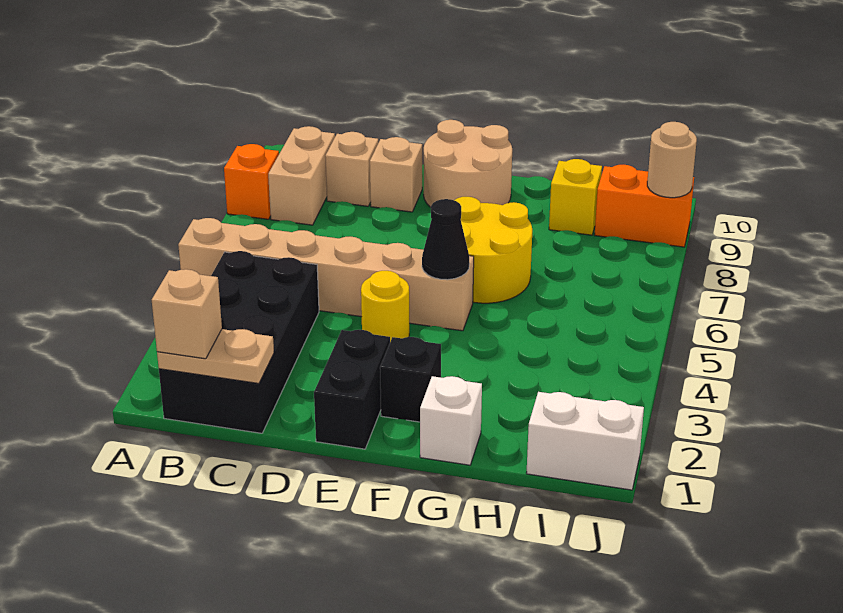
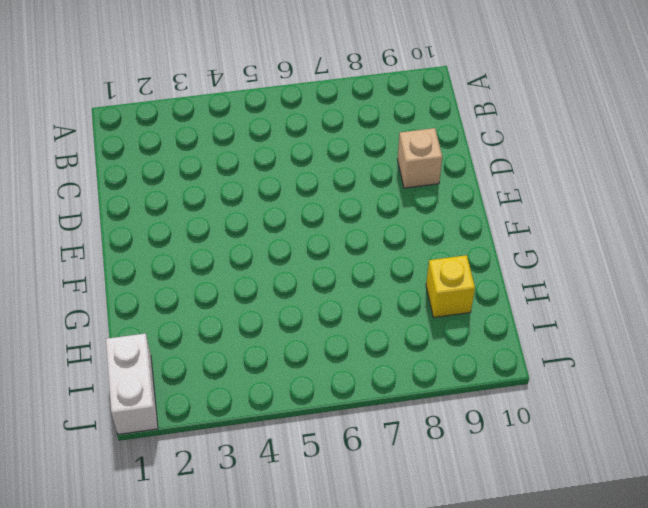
none -> tan brick A5:F5 level 1
none -> orange brick A8 level 1
none -> black brick B1:C4 level 1

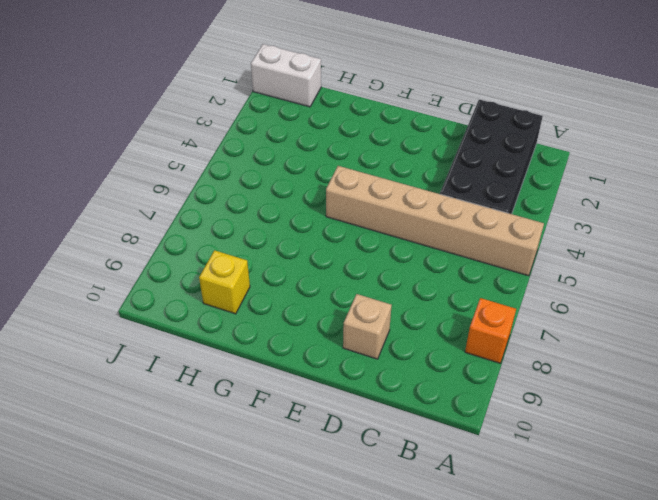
none -> tan brick B8:B9 level 1
none -> tan brick C9 level 1
none -> black brick E1:E2 level 1

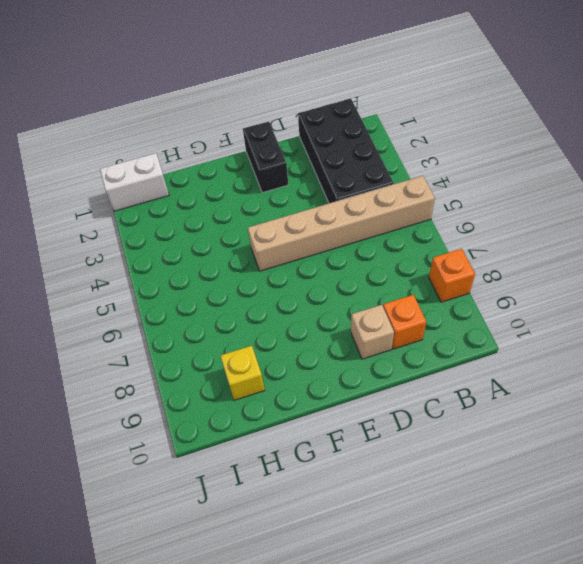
orange brick C9 level 1 -> tan brick C9 level 1
none -> tan brick B8:B9 level 1
none -> yellow round brick E4 level 1
none -> tan round brick E9:F10 level 1

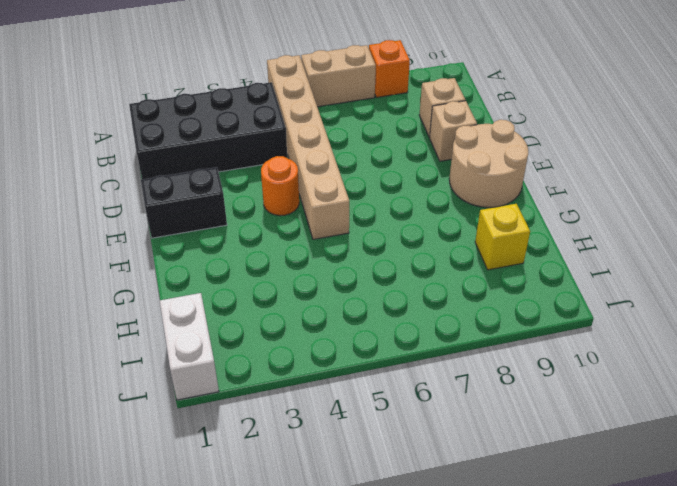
tan brick A6:A7 level 1 -> tan brick B8:B9 level 1
orange round brick E4 level 1 -> yellow round brick E4 level 1
none -> black brick F2 level 1
none -> yellow round brick F6:G7 level 1
none -> white brick G1 level 1

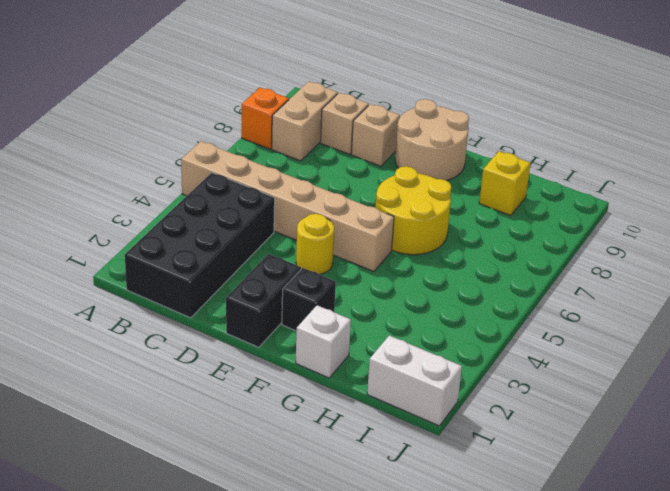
none -> orange brick I9:J9 level 1
none -> tan plate B1:C1 level 2
none -> black cone F5 level 2

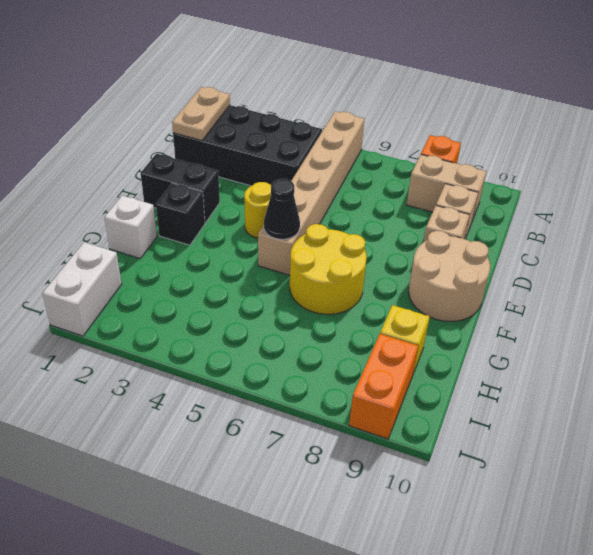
none -> tan round brick J9 level 2
none -> tan brick B1 level 3

